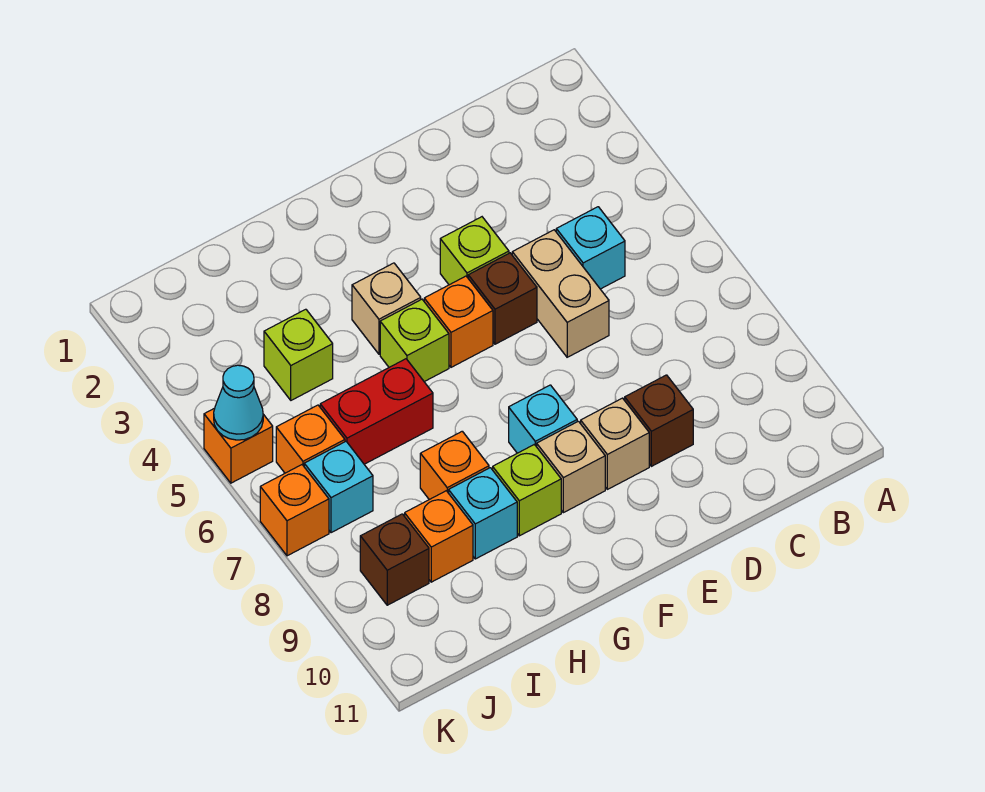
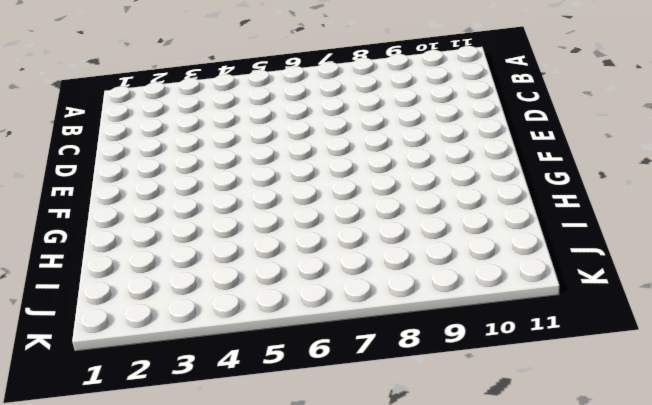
none -> cyan brick C5 level 1
none -> tan brick D5:D6 level 1
none -> brown brick D9 level 1

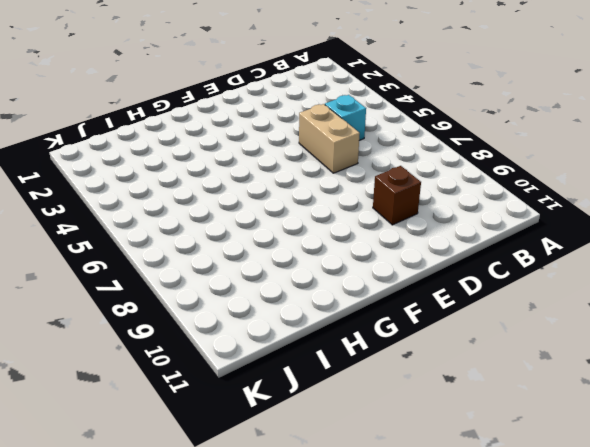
none -> lime brick E4 level 1
none -> brown brick E5 level 1
none -> tan brick E9 level 1

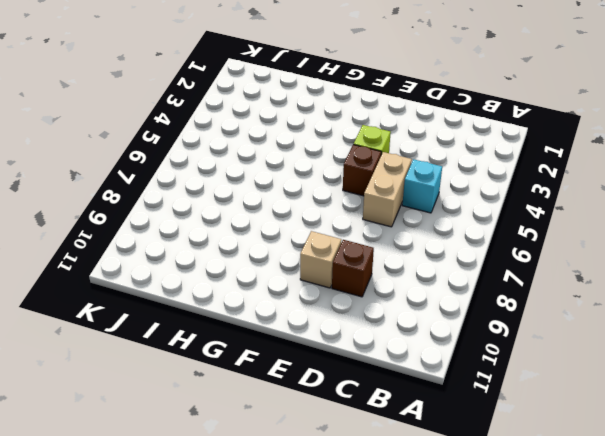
none -> orange brick F5 level 1
none -> cyan brick F8 level 1
none -> tan brick F9 level 1

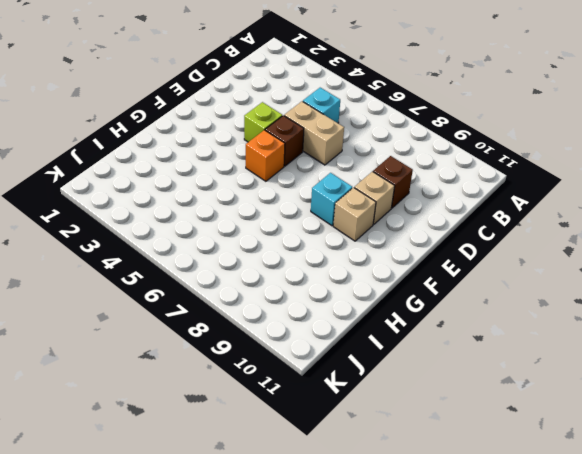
none -> tan brick G4 level 1
none -> lime brick G5 level 1
none -> lime brick G9 level 1

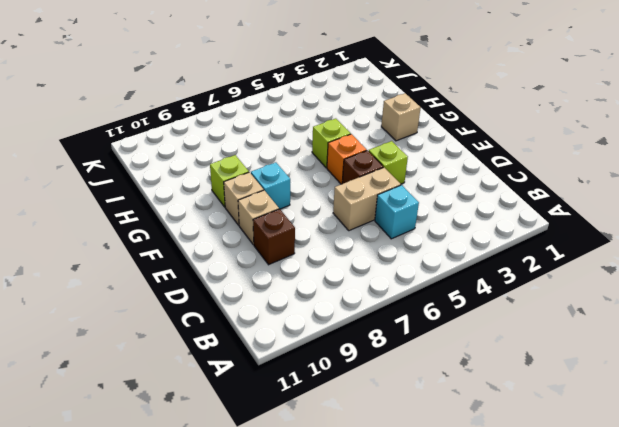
tan brick G2 level 1 -> tan brick G4 level 1
none -> red brick H6:I6 level 1
none -> orange brick H8 level 1
none -> cyan brick H9 level 1

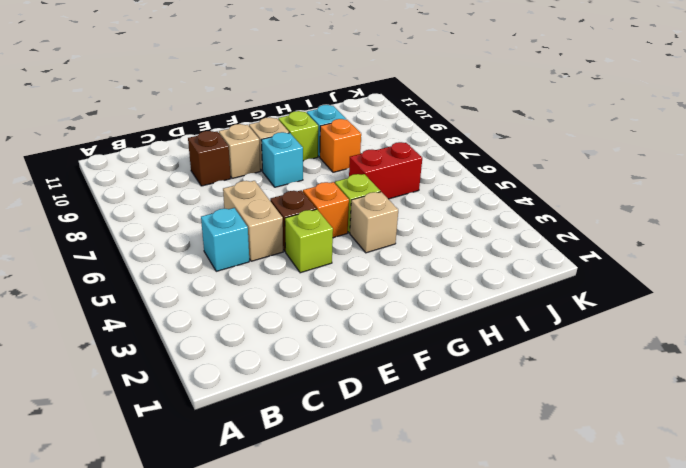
none -> lime brick I4 level 1
none -> orange brick I9 level 1
none -> orange brick J6 level 1

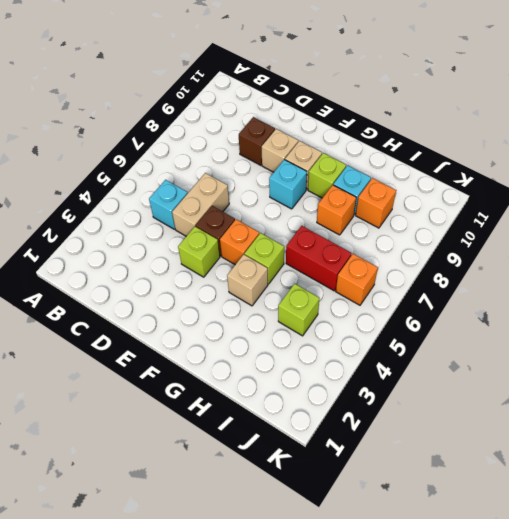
none -> cyan brick J7 level 1
none -> brown brick J9 level 1
none -> orange brick K5 level 1

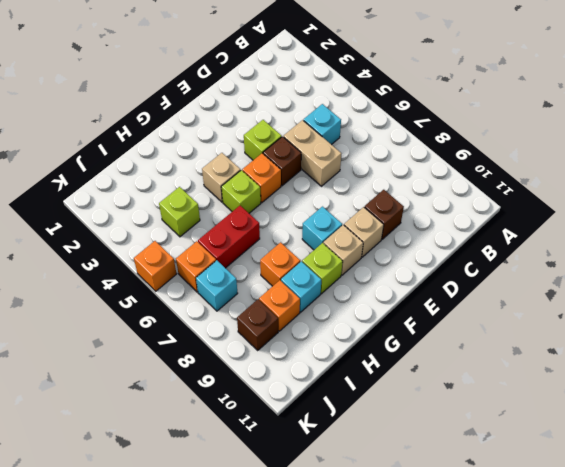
none -> orange brick K7 level 1
none -> cyan cone K5 level 2

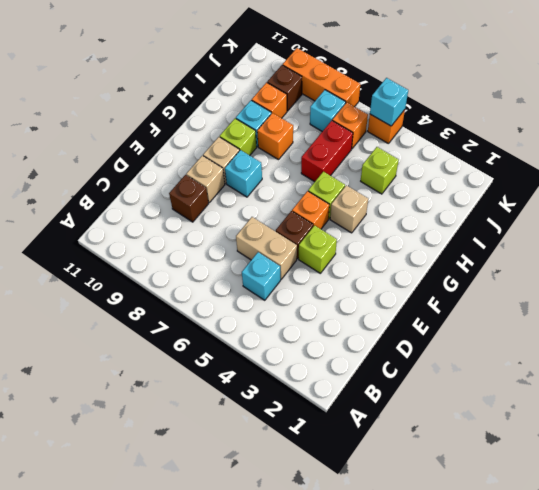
cyan brick K5 level 2 -> cyan cone K5 level 2
orange brick K7:K9 level 1 -> orange brick K7 level 1

